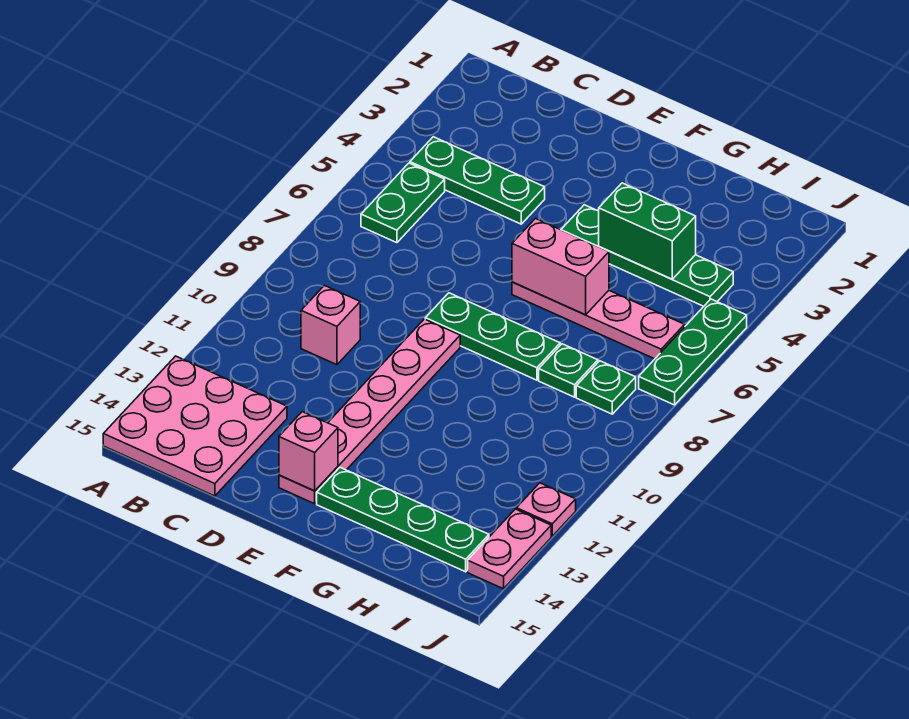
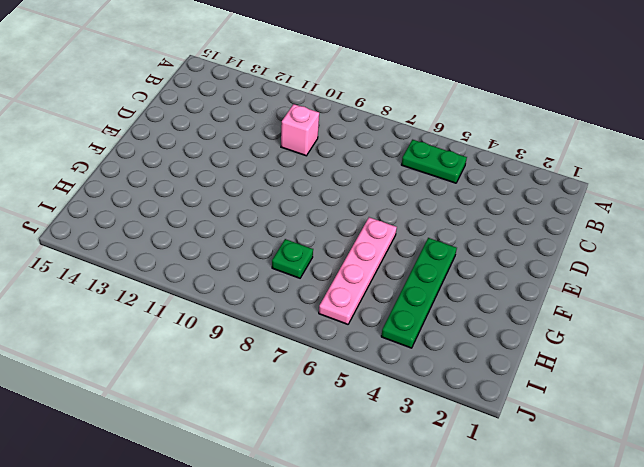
none -> pink plate A13:C15 level 1
none -> green plate B4:D4 level 1
none -> green plate E8:G8 level 1

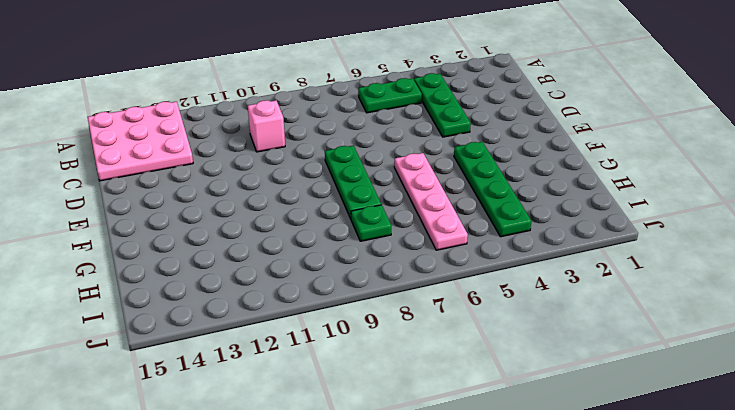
none -> pink plate E9:E14 level 1
none -> green plate F14:I14 level 1
none -> green plate I8 level 1

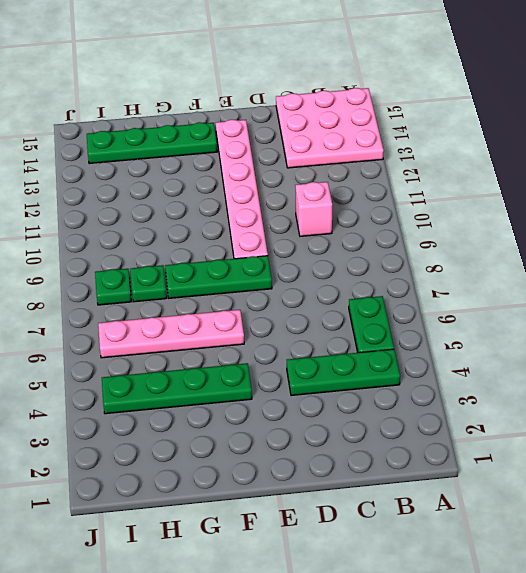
none -> green plate J5:J7 level 1
none -> pink plate J12 level 1
none -> pink plate J13:J14 level 1

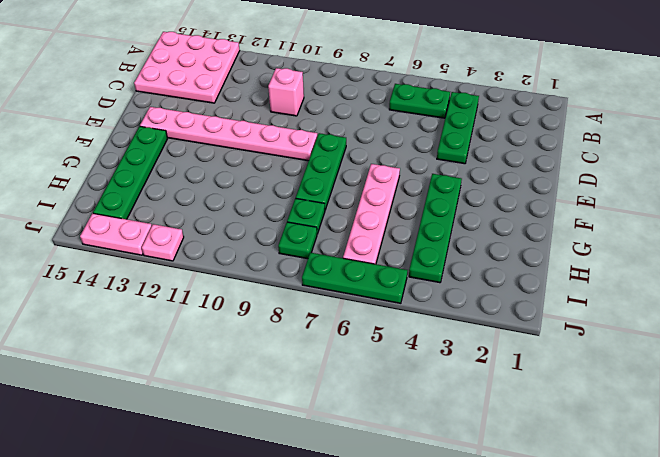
none -> pink brick E14 level 2
none -> pink brick F6:G6 level 2
none -> green brick G4:H4 level 2

